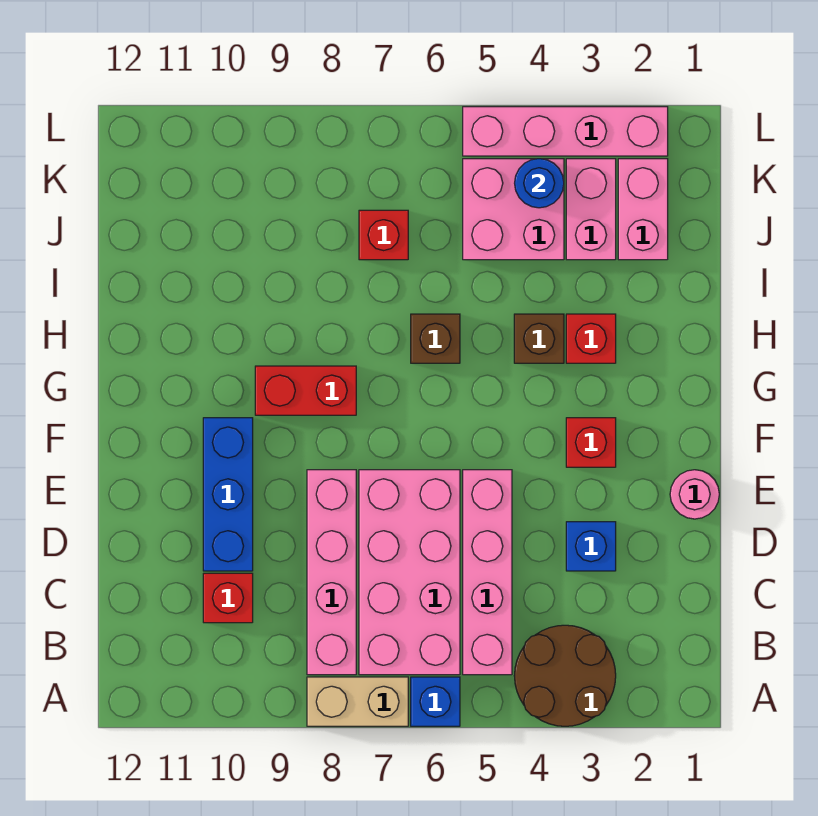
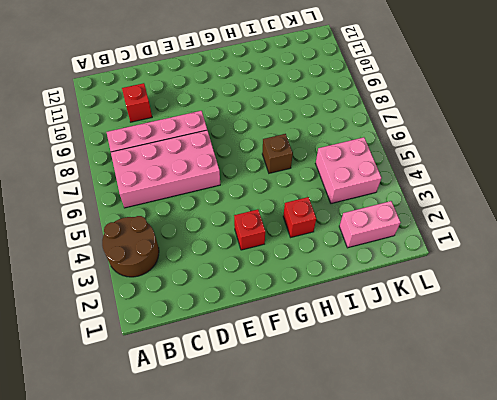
none -> blue brick A6 level 1
none -> tan brick A7:A8 level 1
none -> pink brick B5:E5 level 1

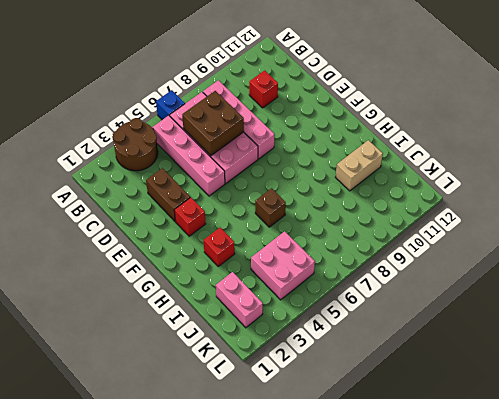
brown brick C6:D7 level 2 -> none
brown brick D3:E3 level 1 -> blue brick D3 level 1
tan brick I10:I11 level 1 -> tan brick A7:A8 level 1
none -> blue brick D10:F10 level 1
none -> pink round brick E1 level 1
none -> red brick G8:G9 level 1

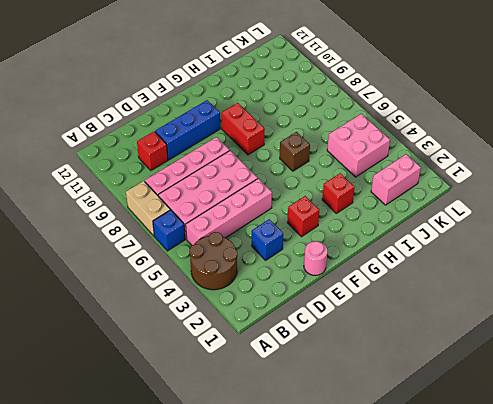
none -> brown brick H4 level 1
none -> pink brick J3:K3 level 1
none -> red brick J7 level 1

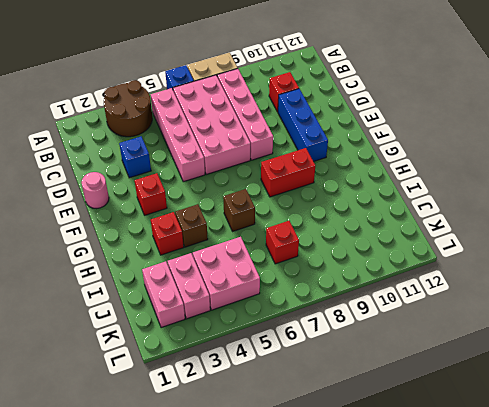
none -> pink brick L2:L5 level 1
none -> blue round brick K4 level 2

